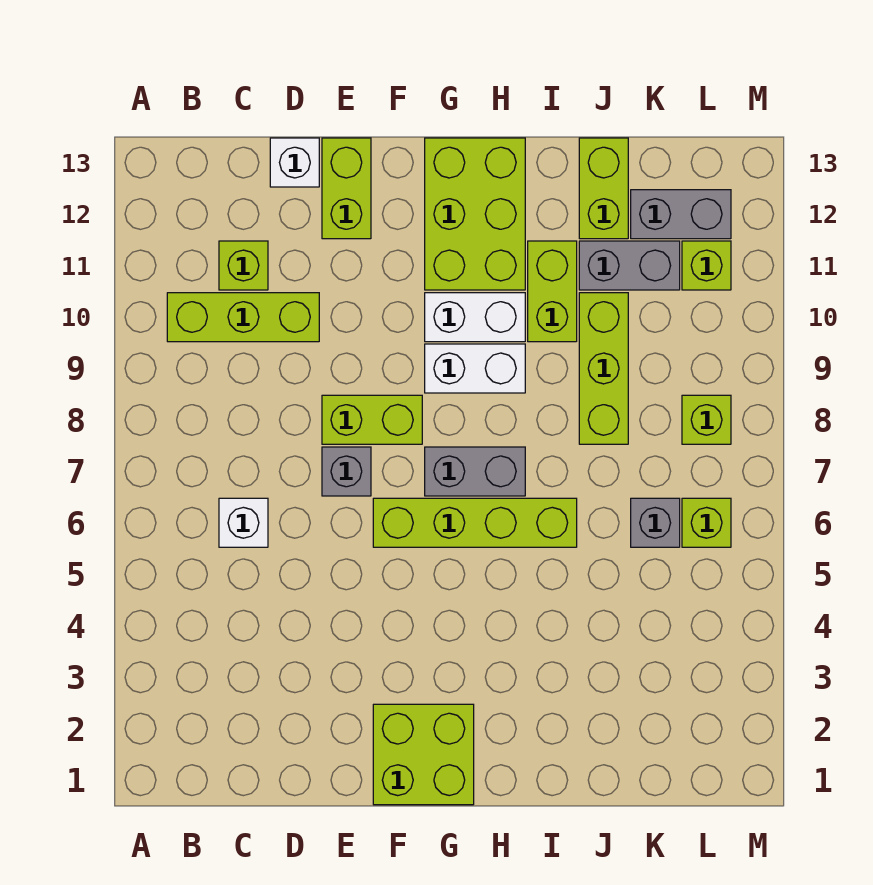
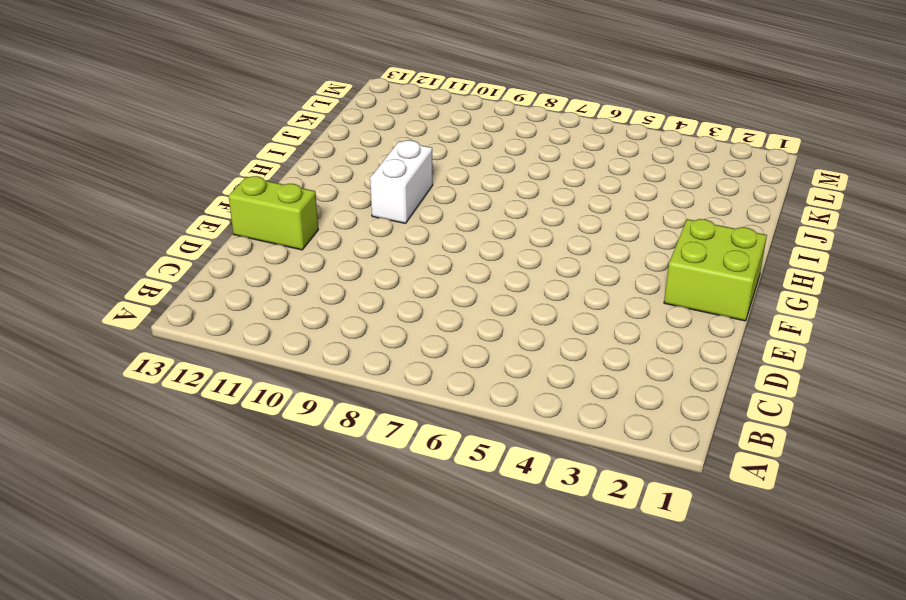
none -> lime brick B10:D10 level 1
none -> white brick C6 level 1
none -> lime brick C11 level 1

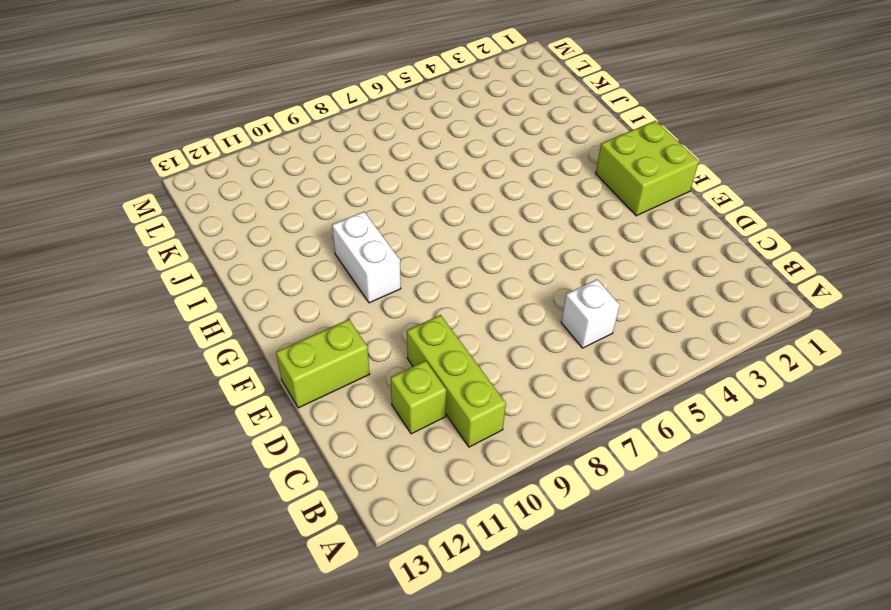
none -> white brick D13 level 1
none -> grey brick E7 level 1
none -> lime brick E8:F8 level 1

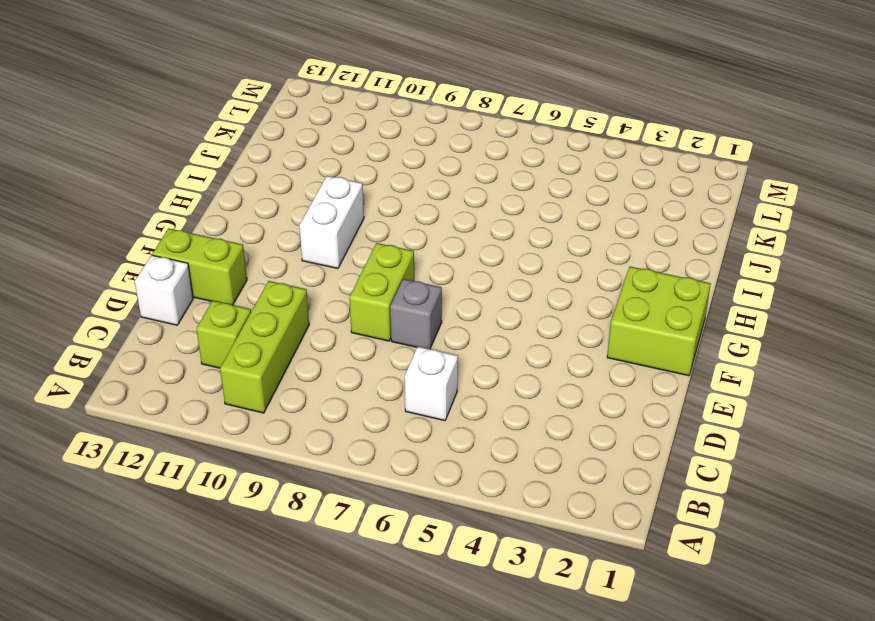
none -> lime brick F6:I6 level 1
none -> grey brick G7:H7 level 1
none -> white brick G9:H9 level 1

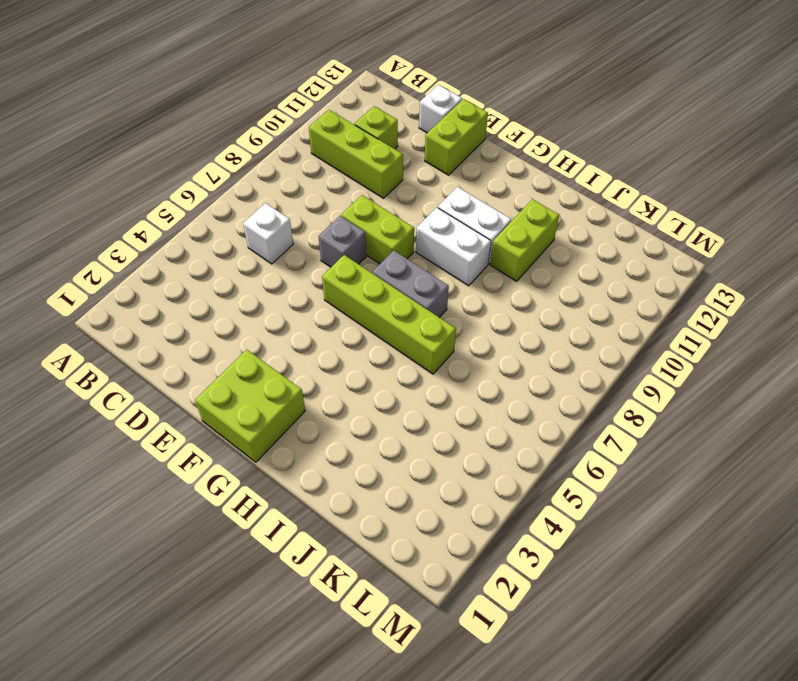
none -> lime brick G11:H13 level 1
none -> lime brick J8:J10 level 1
none -> grey brick J11:K11 level 1

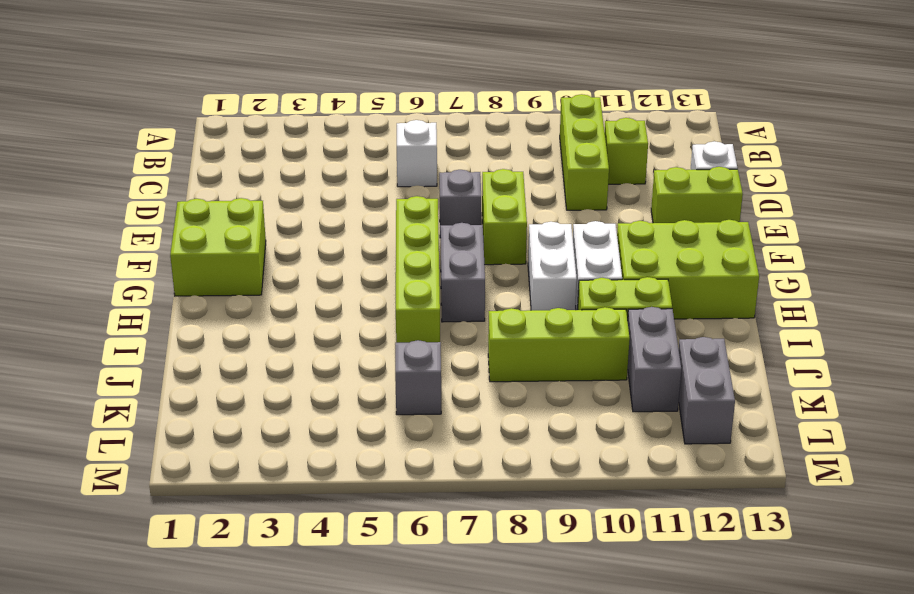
none -> lime brick J12:J13 level 1
none -> lime brick L6 level 1
none -> lime brick L8 level 1

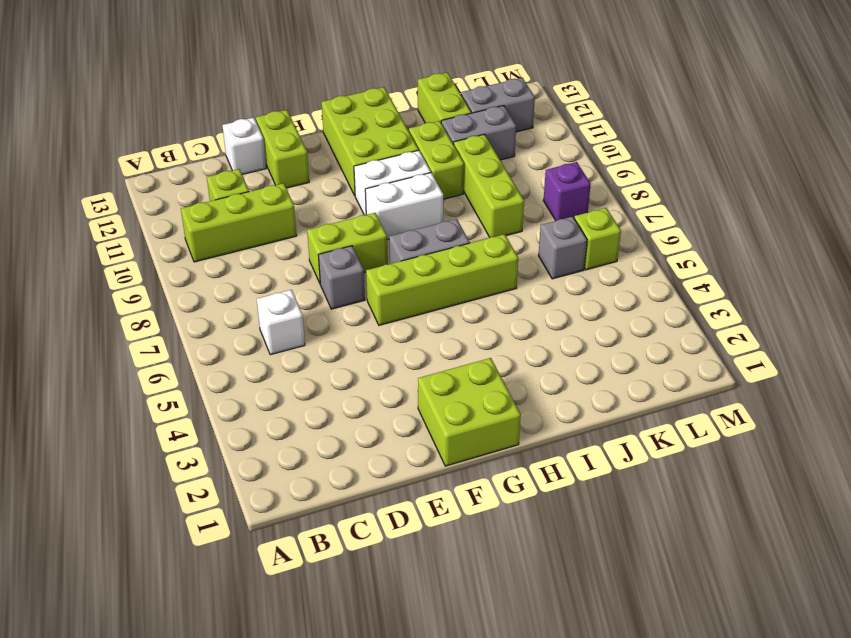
purple brick L8 level 1 -> lime brick L8 level 1
none -> lime brick L11 level 1

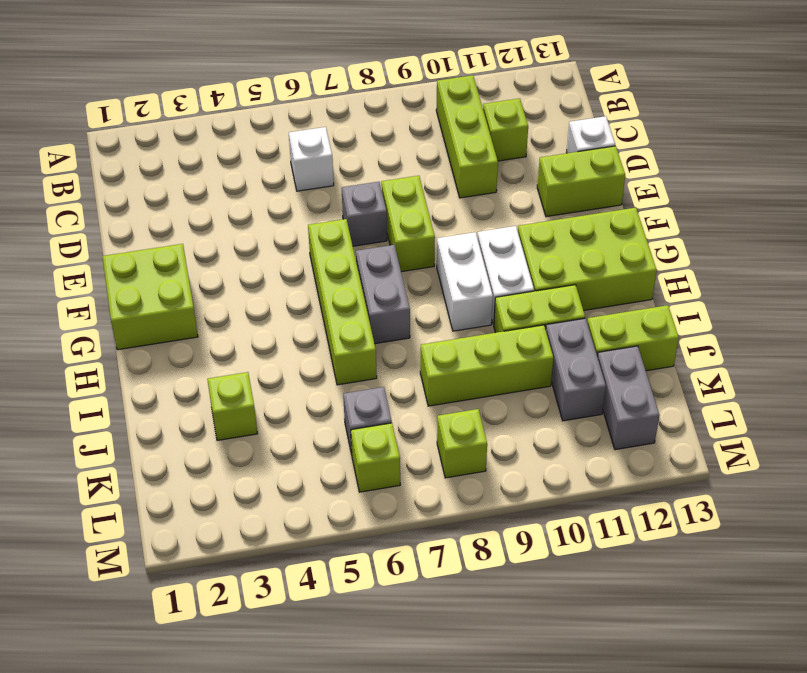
lime brick J3 level 1 -> lime brick L11 level 1

